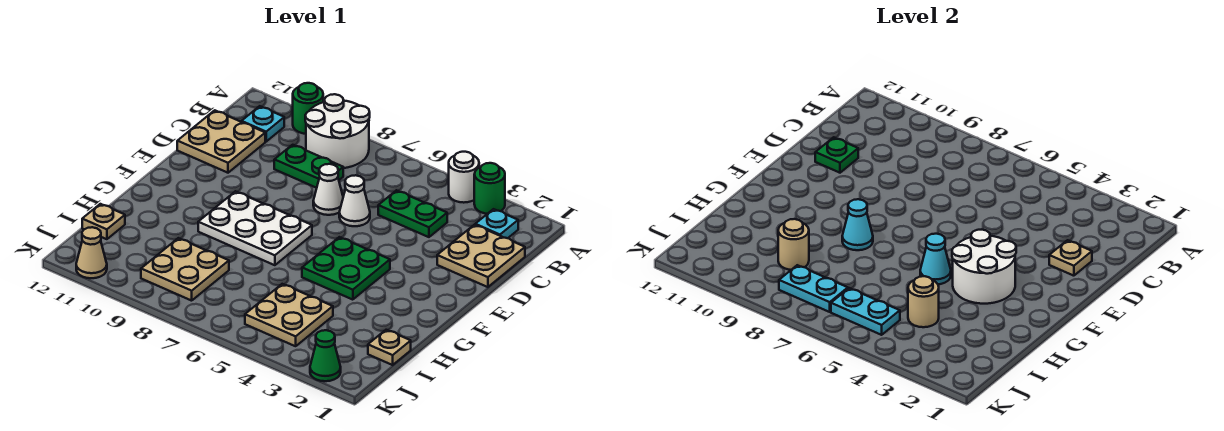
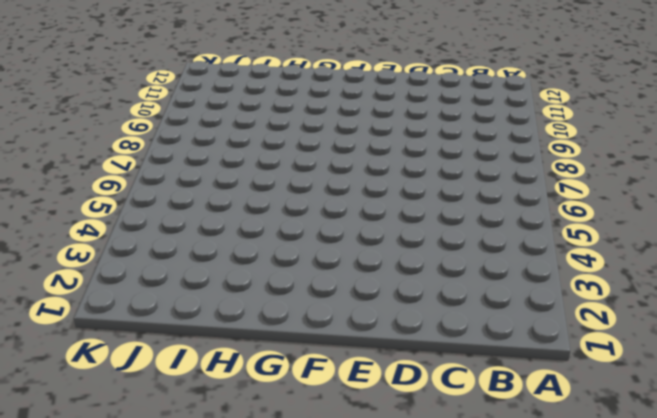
none -> green round brick A3 level 1
none -> white round brick A4 level 1
none -> white round brick A8:B9 level 1

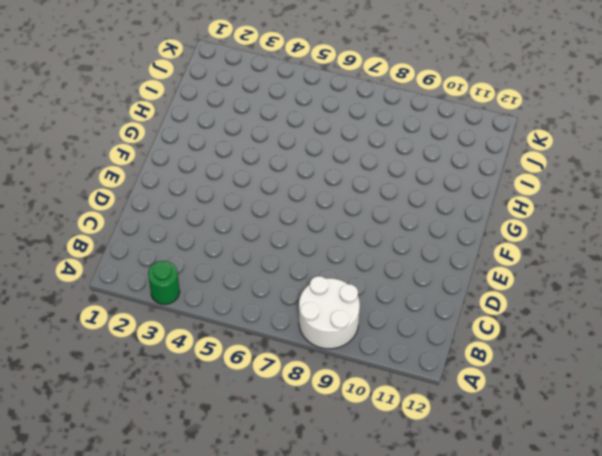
none -> white round brick A4 level 1
none -> green round brick A10 level 1
none -> cyan plate B2 level 1

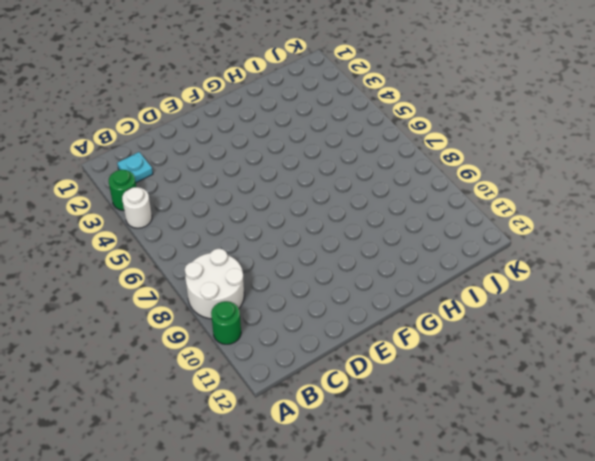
none -> cyan plate B11 level 1
none -> tan plate C1:D2 level 1
none -> green plate C4:C5 level 1

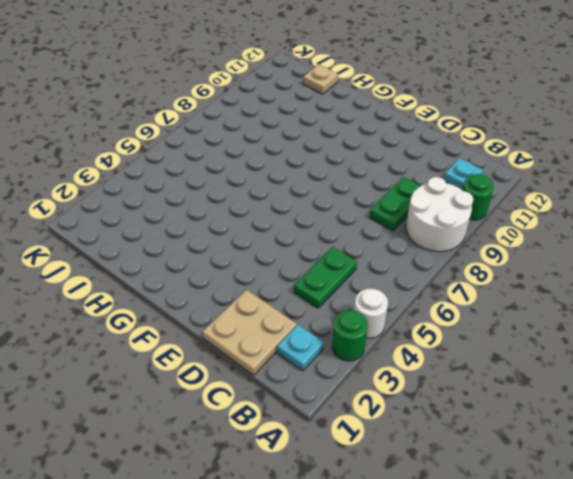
none -> tan plate C11:D12 level 1
none -> white cone D6 level 1
none -> white cone D7 level 1

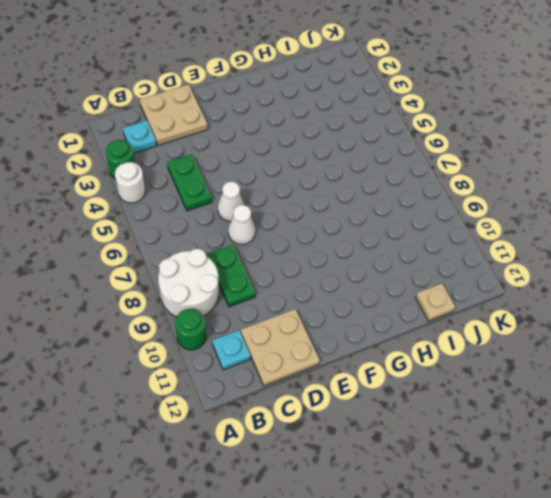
none -> green plate F4:G5 level 1
none -> white plate F7:G9 level 1
none -> tan plate I1 level 1

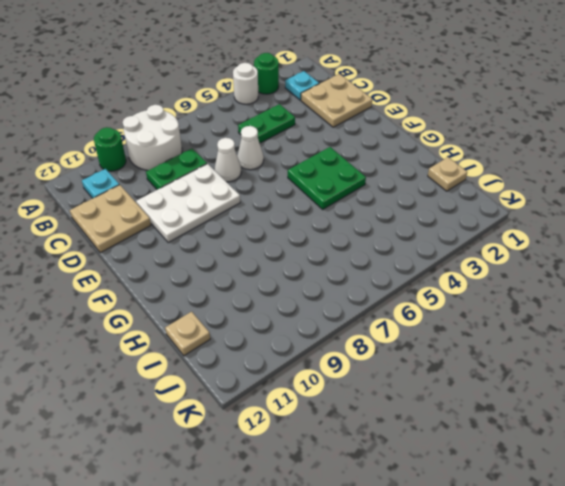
white plate D8:E10 level 1 -> white plate F7:G9 level 1
none -> tan plate I4:J5 level 1
none -> tan plate I8:J9 level 1
none -> green cone K2 level 1

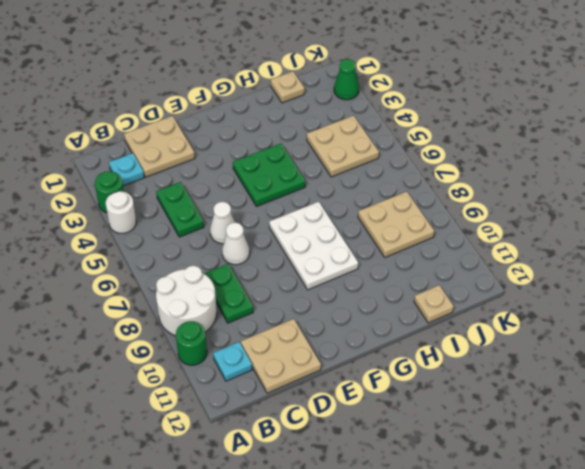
none -> tan cone K11 level 1
none -> tan plate D2 level 2
none -> green plate D11 level 2

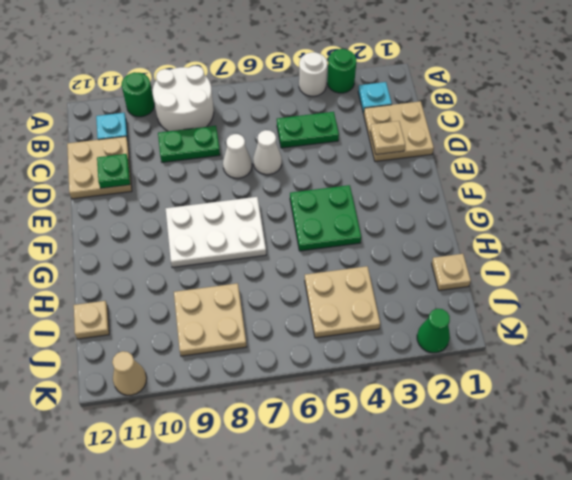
none -> white round brick F3:G4 level 2
none -> cyan cone G5 level 2
none -> cyan cone G8 level 2

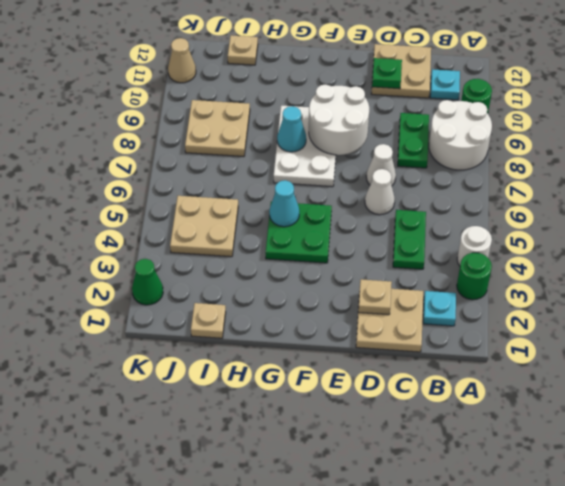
white round brick E8:F9 level 2 -> white round brick F3:G4 level 2
none -> tan round brick I4 level 2
none -> tan round brick I9 level 2
none -> cyan plate J5:J6 level 2

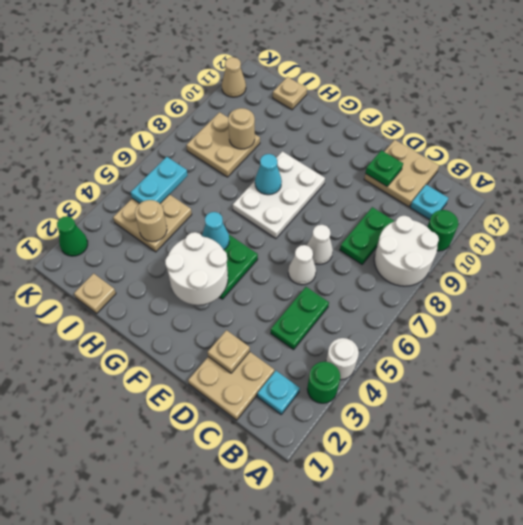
none -> cyan plate J7:J8 level 2

